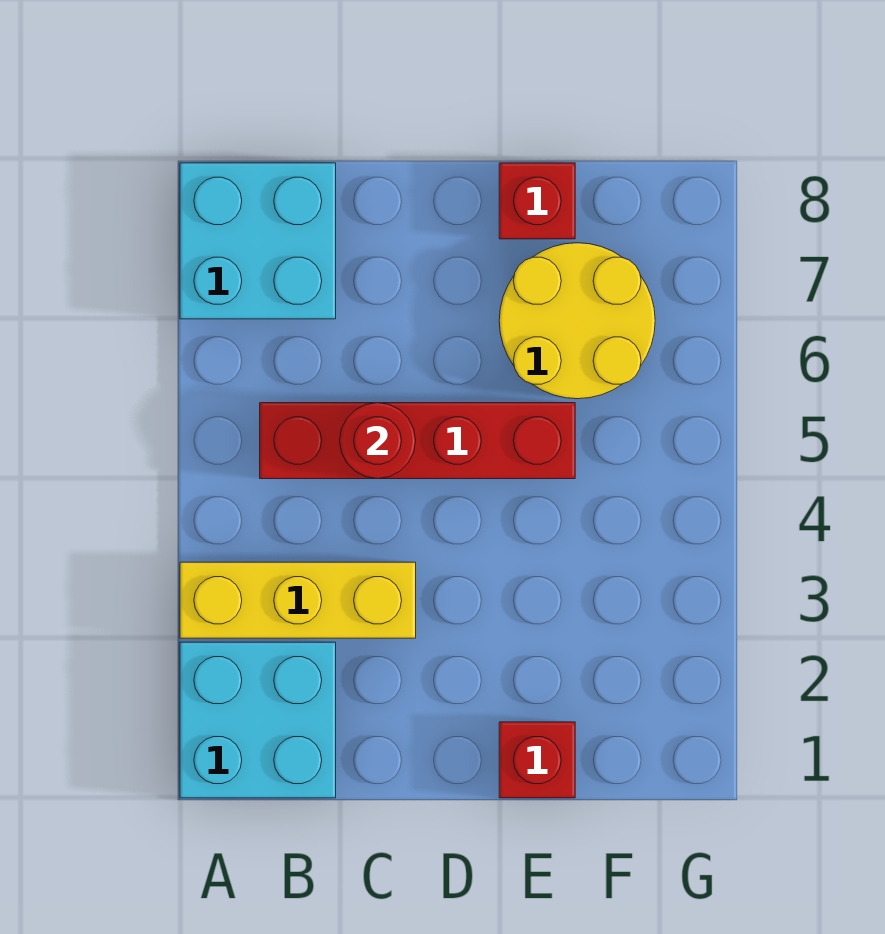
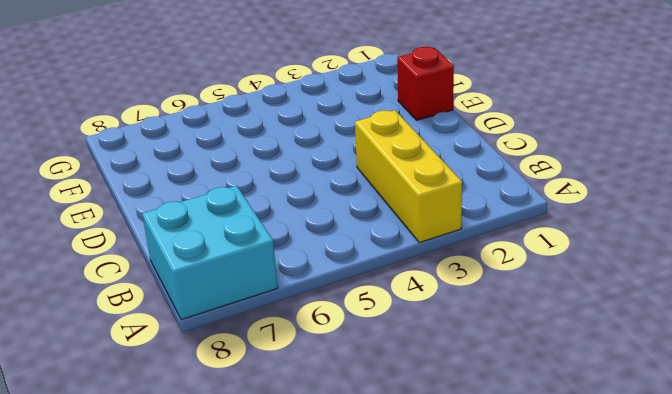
none -> cyan brick A1:B2 level 1
none -> red brick B5:E5 level 1

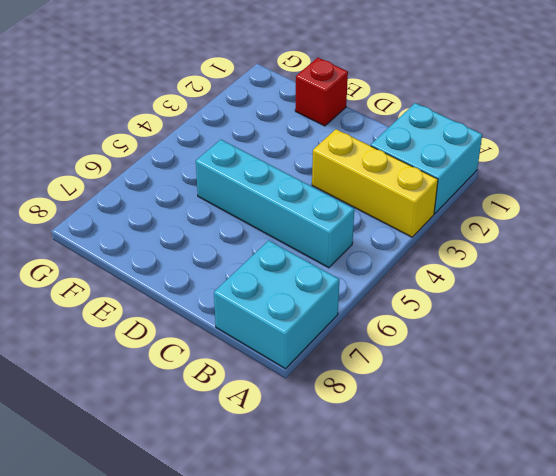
cyan brick B5:E5 level 1 -> red brick B5:E5 level 1
none -> yellow round brick E6:F7 level 1
none -> red brick E8 level 1

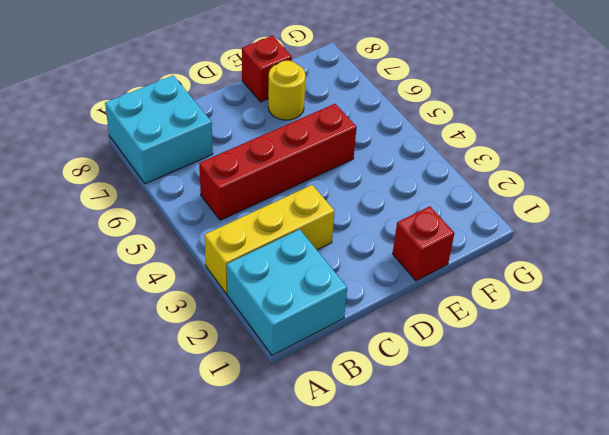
yellow round brick E7 level 1 -> yellow round brick E6:F7 level 1
none -> red round brick C5 level 2

